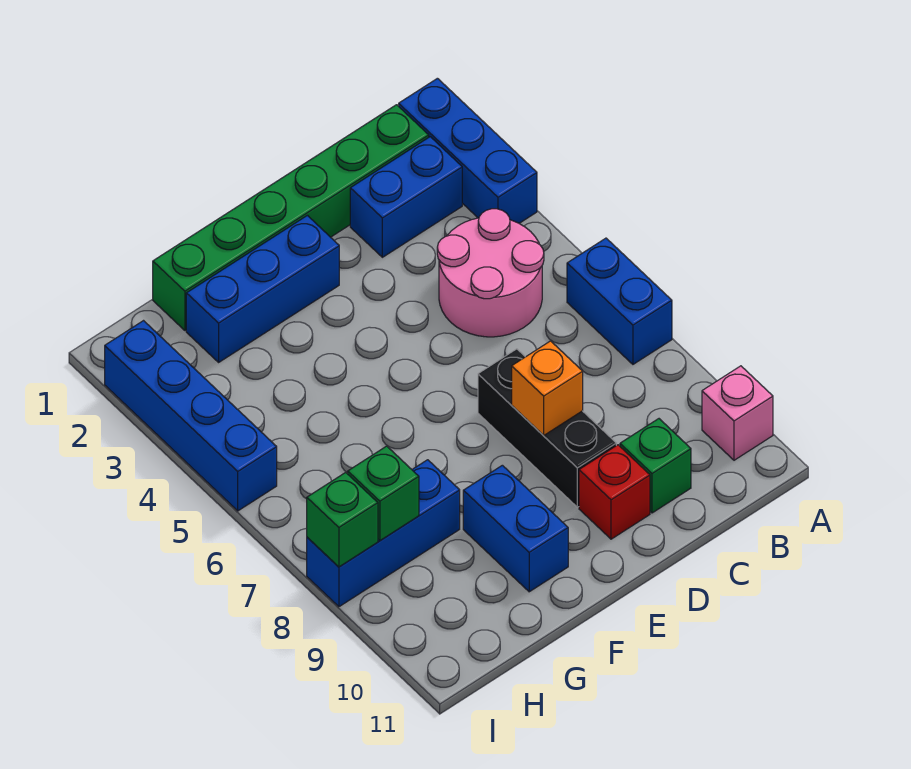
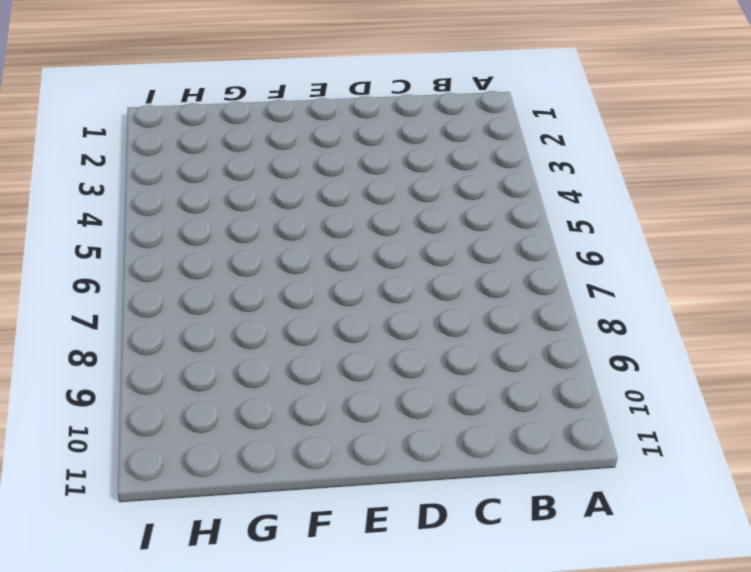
none -> blue brick A1:A3 level 1
none -> blue brick A6:A7 level 1
none -> pink brick A10 level 1

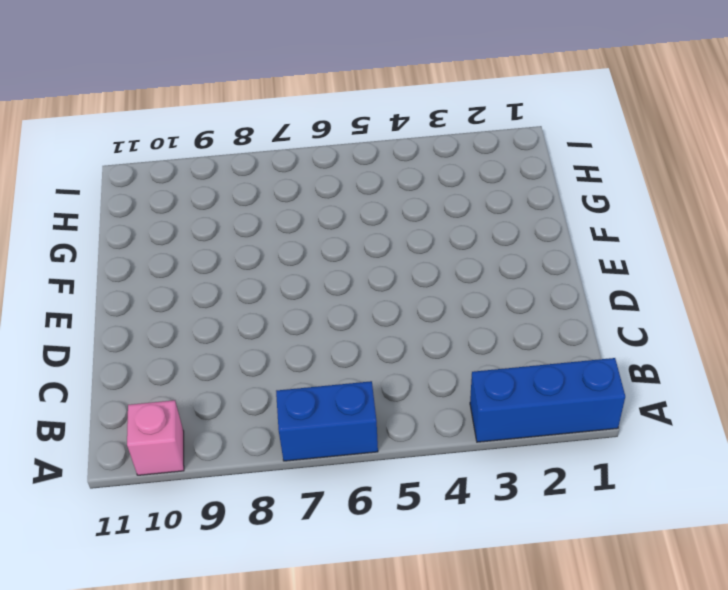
none -> green brick B1:G1 level 1
none -> blue brick B2:C2 level 1
none -> pink round brick B4:C5 level 1

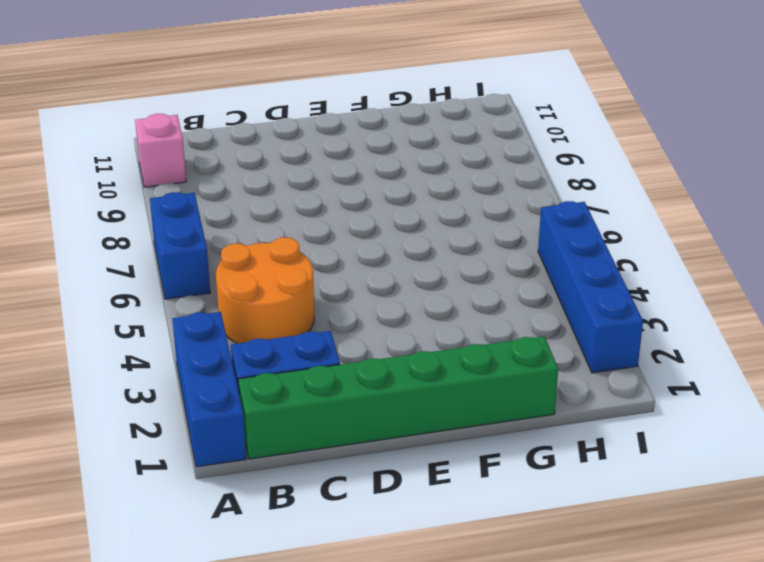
orange round brick B4:C5 level 1 -> pink round brick B4:C5 level 1
none -> green brick C10 level 1
none -> black brick D7:D9 level 1
none -> red brick D10 level 1

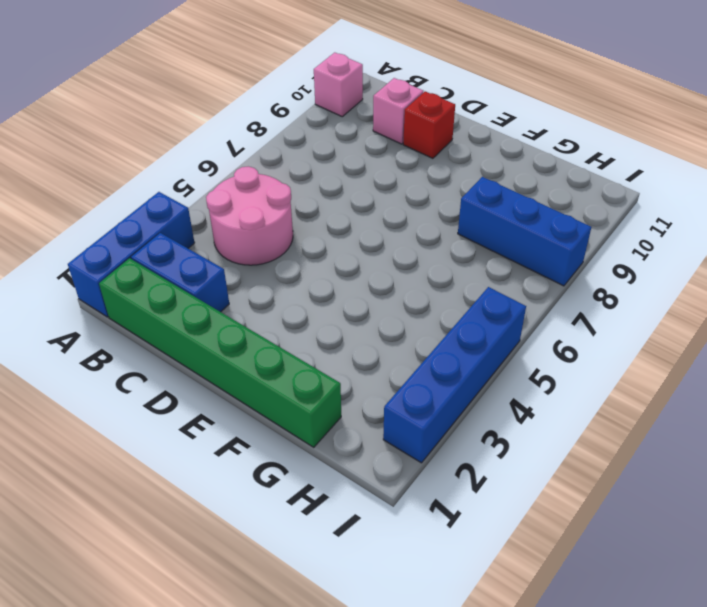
pink brick C10 level 1 -> green brick C10 level 1
none -> blue brick A6:A7 level 1
none -> black brick D7:D9 level 1
none -> blue brick E2:G2 level 1

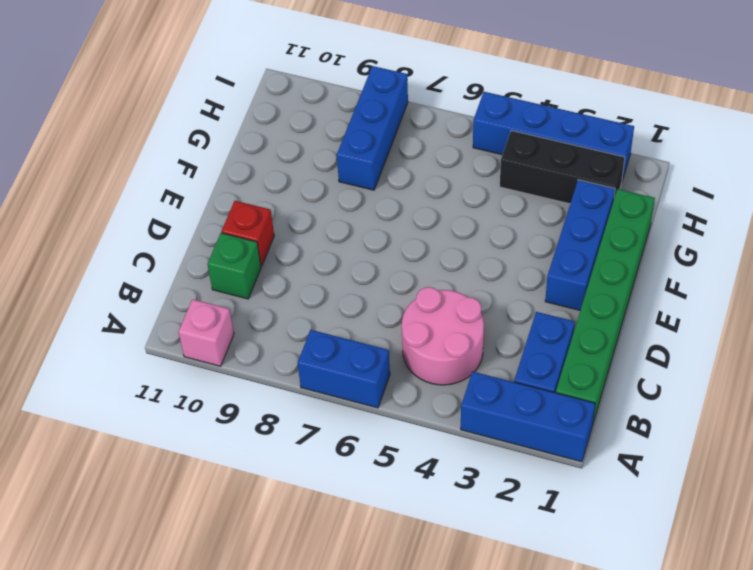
black brick H2:H4 level 1 -> black brick D7:D9 level 1
none -> blue brick F9:F10 level 1
none -> orange brick D8 level 2
none -> green brick H8 level 2

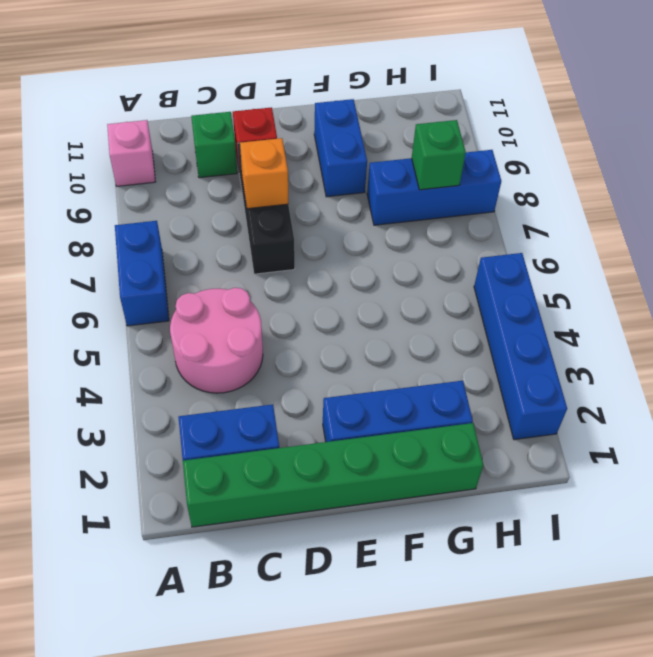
none -> blue brick A1:A3 level 1
none -> green brick I8 level 2

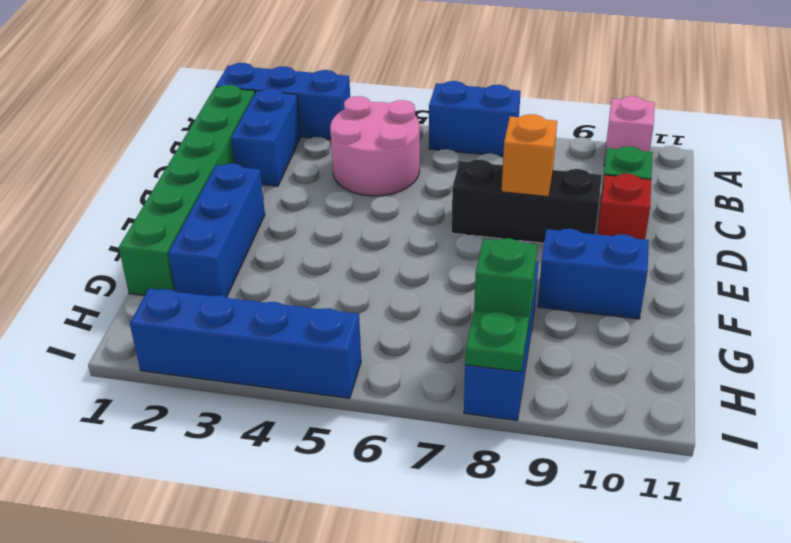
green plate I8 level 2 -> green brick I8 level 2

